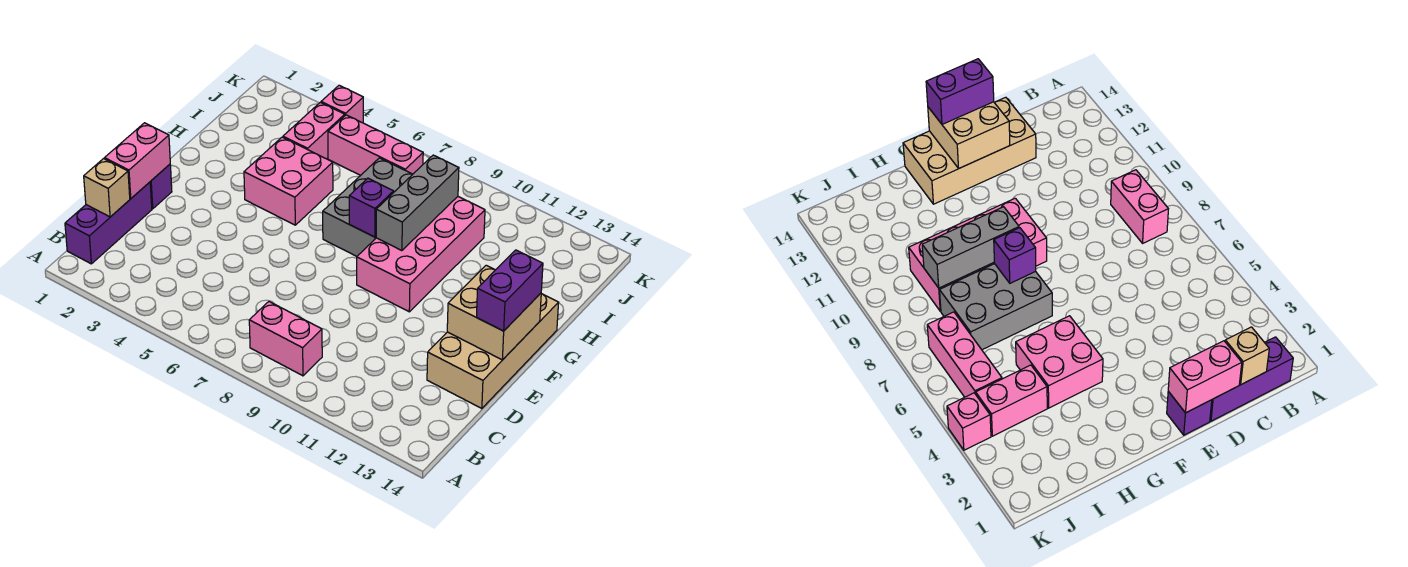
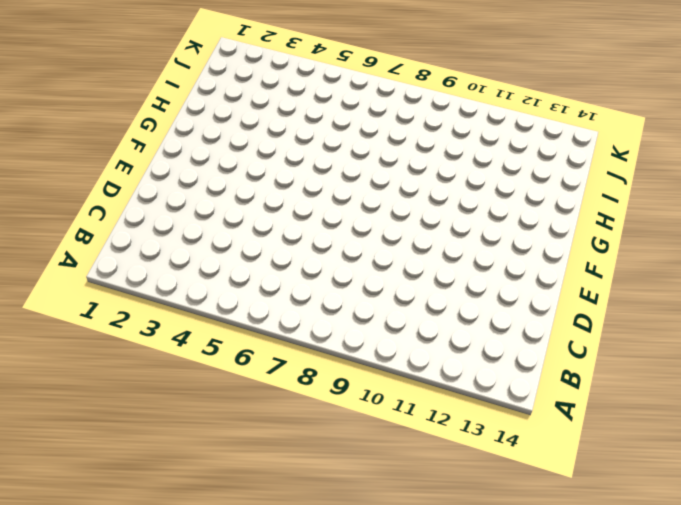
none -> purple brick B1:D1 level 1
none -> pink brick B8:B9 level 1
none -> tan brick D13:G14 level 1

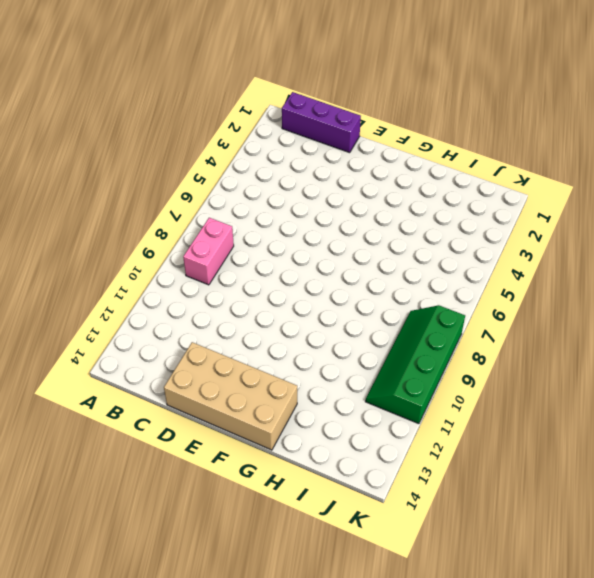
green slope J8:K11 level 1 top K -> none
none -> purple brick E1 level 1
none -> pink brick F9:I10 level 1
none -> pink brick G4:H5 level 1

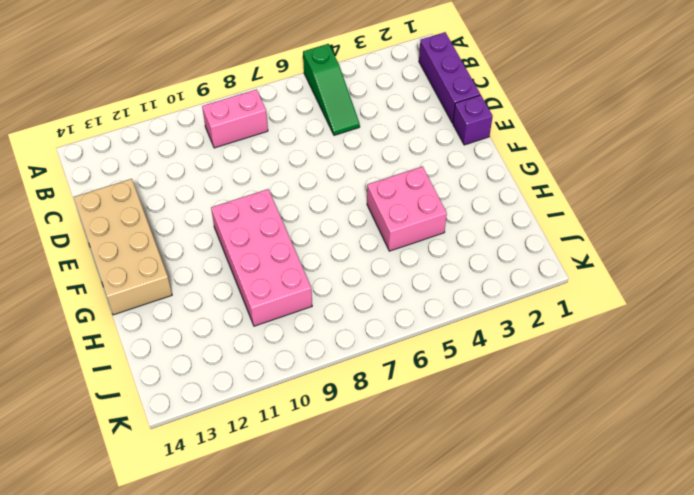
green slope A5:C5 level 1 top A -> none
none -> grey brick G7:I8 level 1
none -> pink brick I4:J4 level 1
none -> pink brick J5:J7 level 1

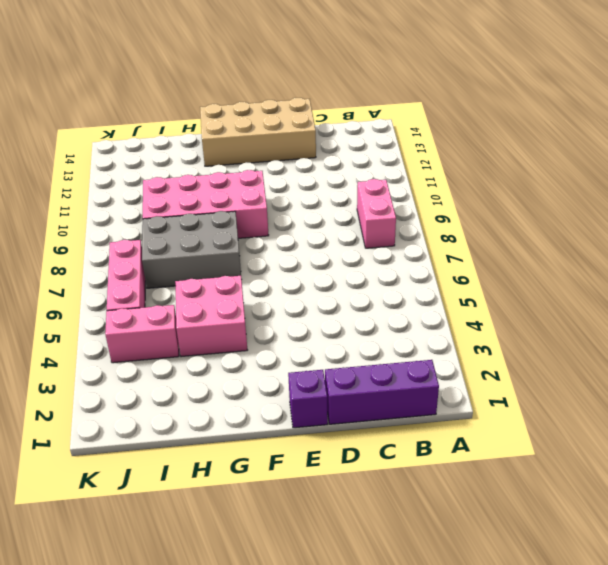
none -> pink brick K4 level 1
none -> tan brick C1 level 2
none -> pink brick D1:E1 level 2

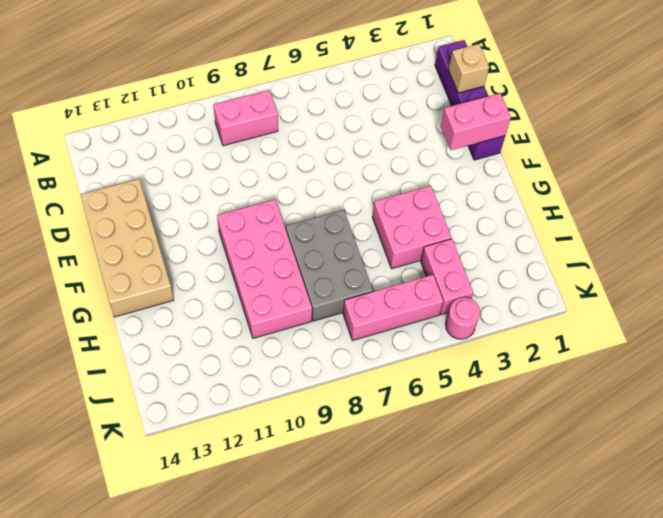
pink brick E1:E2 level 2 -> pink brick D1:E1 level 2
pink round brick K4 level 1 -> pink brick K4 level 1
none -> tan brick E13:F14 level 2
none -> purple brick G8 level 2
none -> grey brick G9:I9 level 2

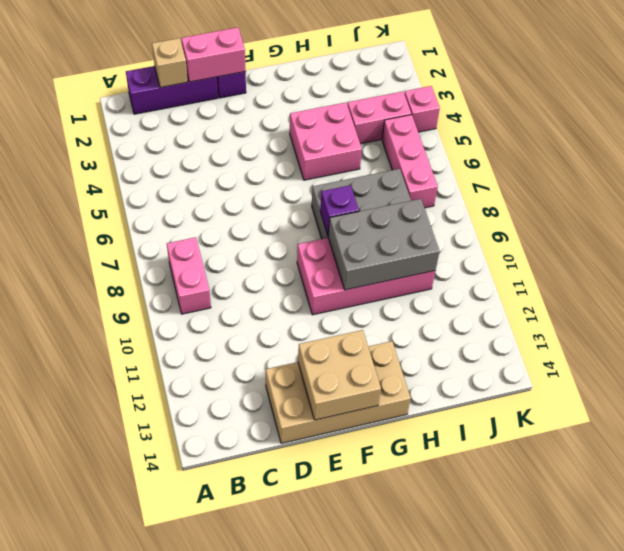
grey brick G9:I10 level 2 -> grey brick G9:I9 level 2
none -> purple brick E14:F14 level 3

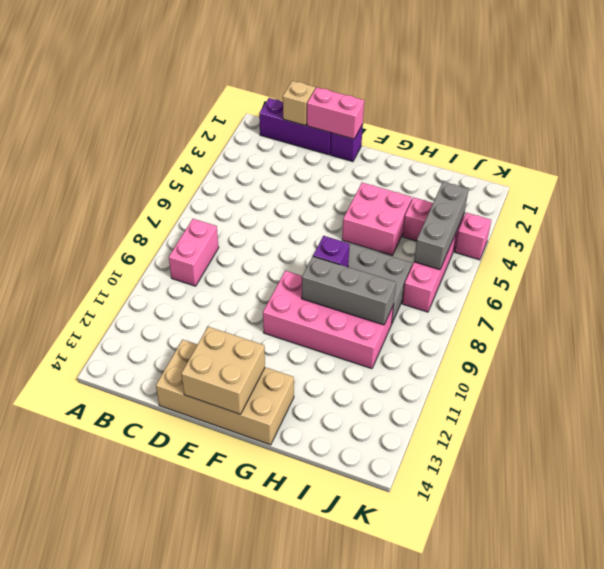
grey brick J4:J6 level 2 -> none
none -> purple brick E14:F14 level 3

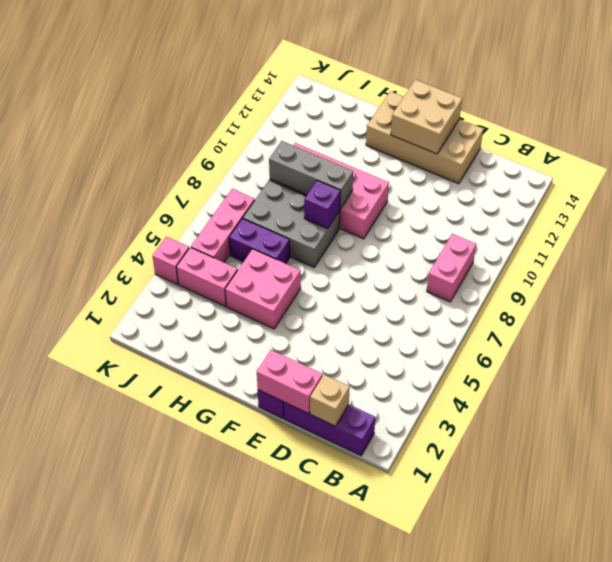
purple brick H6:I6 level 1 -> purple brick E14:F14 level 3

